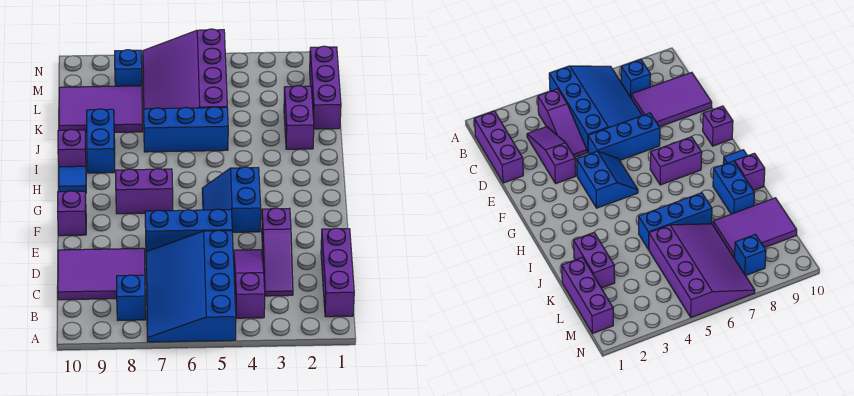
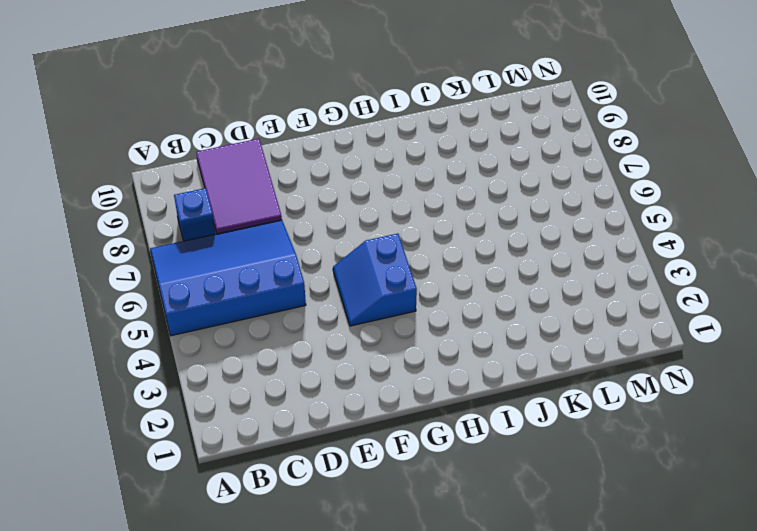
blue slope F4:G5 level 1 top G -> blue slope F4:G5 level 1 top 4
none -> purple brick B1:D1 level 1
none -> purple slope B4:D4 level 1 top B
none -> purple slope C3:E3 level 1 top E

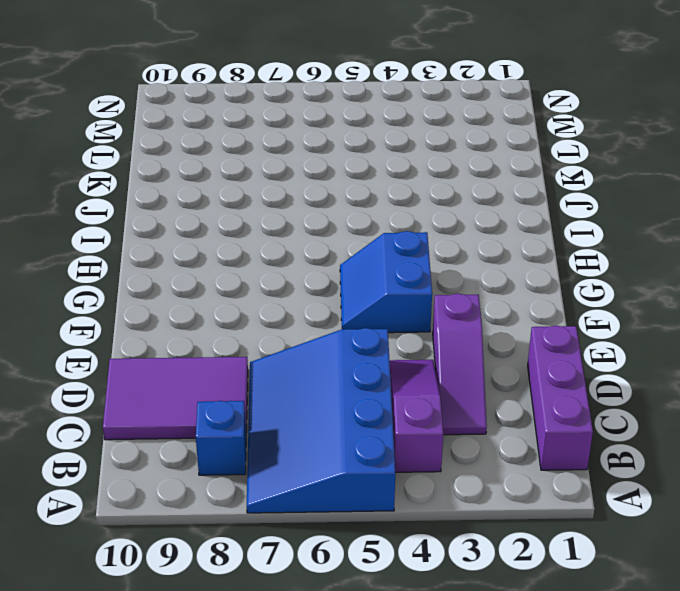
none -> blue brick E5:E7 level 1
none -> purple brick F10 level 1
none -> purple brick G7:G8 level 1

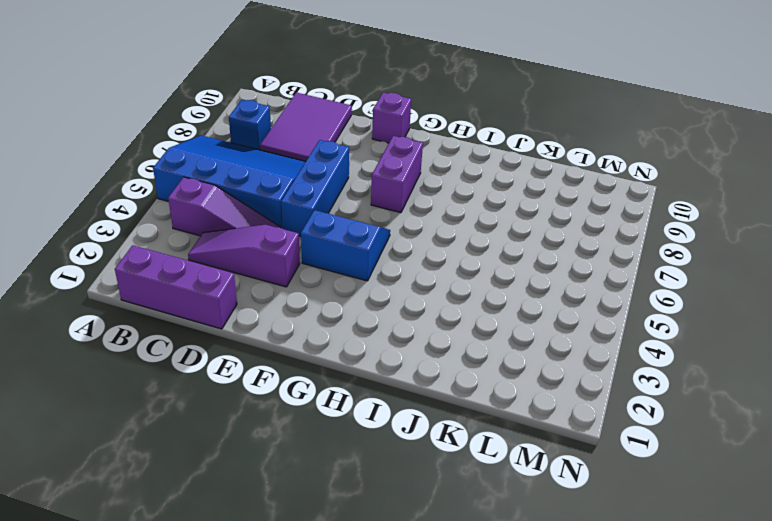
none -> blue tile H10 level 1
none -> blue brick I9:J9 level 1
none -> purple brick I10 level 1

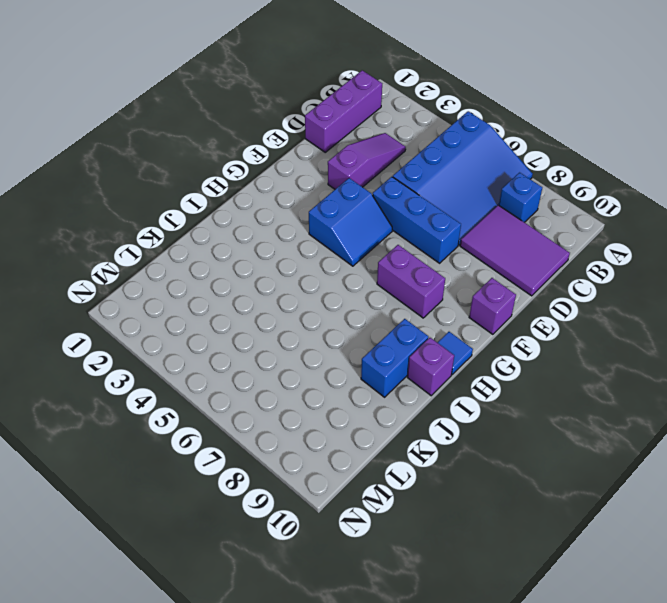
none -> purple slope B4:D4 level 1 top B
none -> purple brick J2:K2 level 1
none -> blue brick J5:J7 level 1

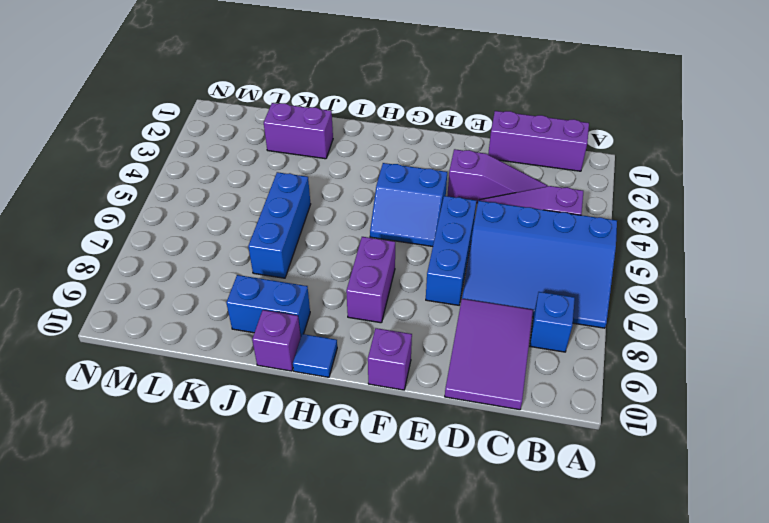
none -> purple brick K1:M1 level 1
none -> purple slope K5:N7 level 1 top 5
none -> purple tile K8:L10 level 1

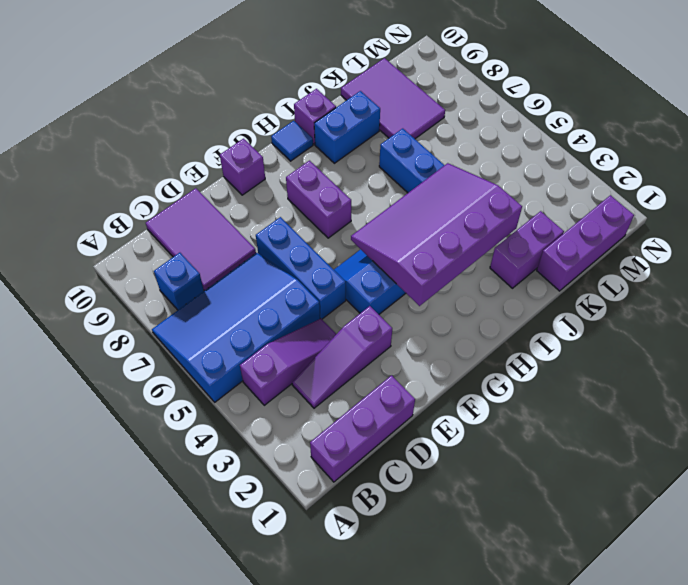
purple slope G3:J5 level 2 top 3 -> purple slope K5:N7 level 1 top 5
none -> blue brick M8 level 1

